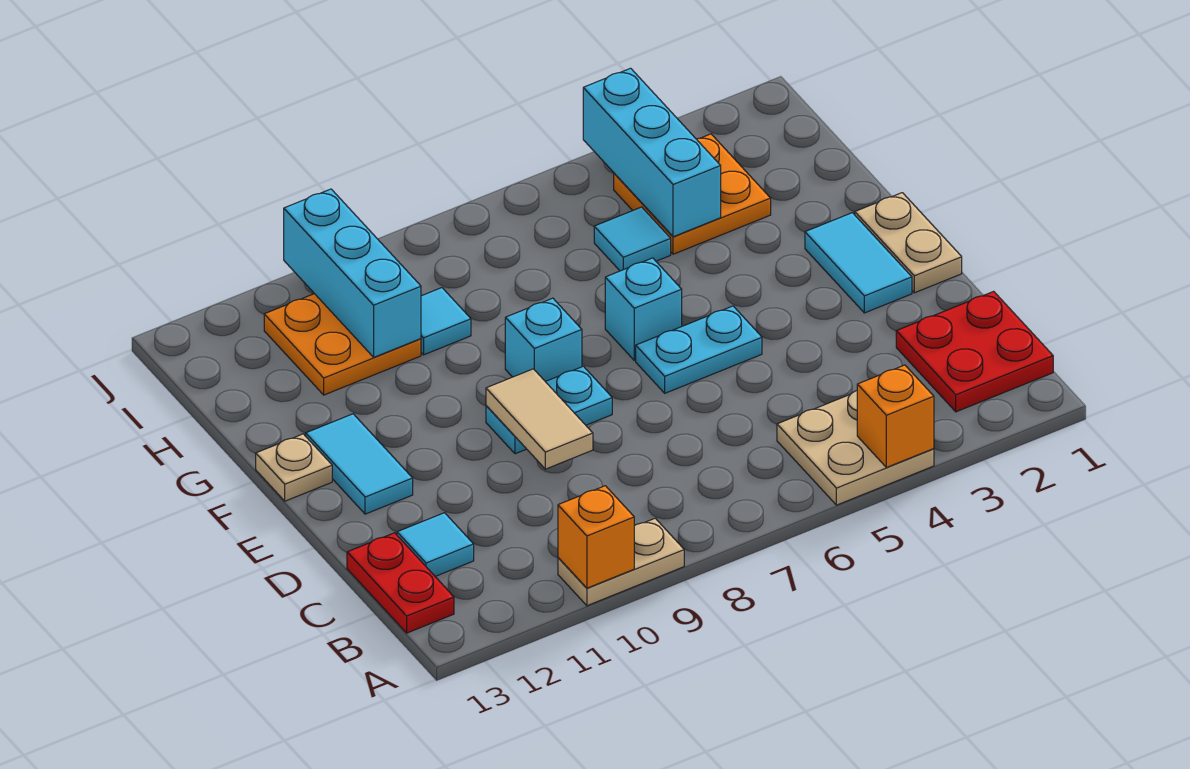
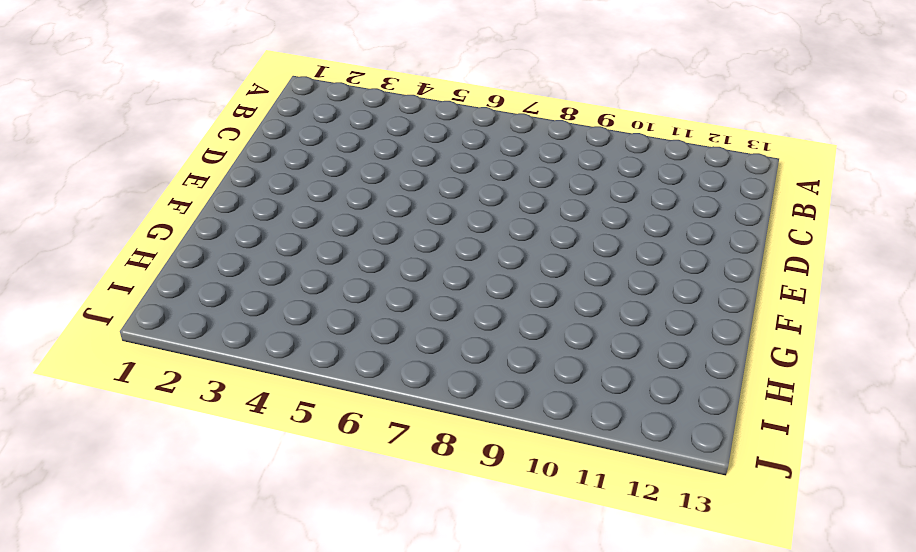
none -> tan plate A4:B5 level 1
none -> tan plate A9:A10 level 1
none -> red plate B1:C2 level 1

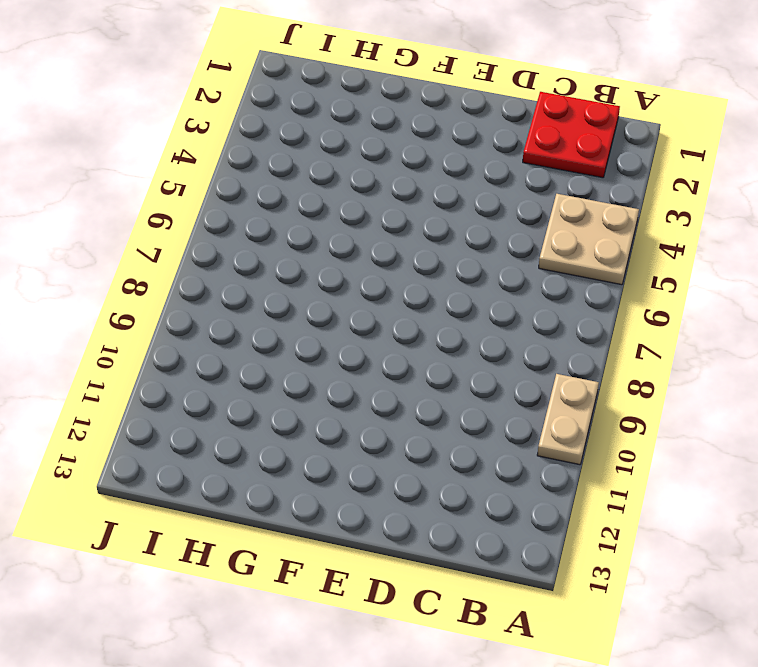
none -> red plate B13:C13 level 1
none -> cyan tile C12 level 1
none -> tan plate E1:F1 level 1

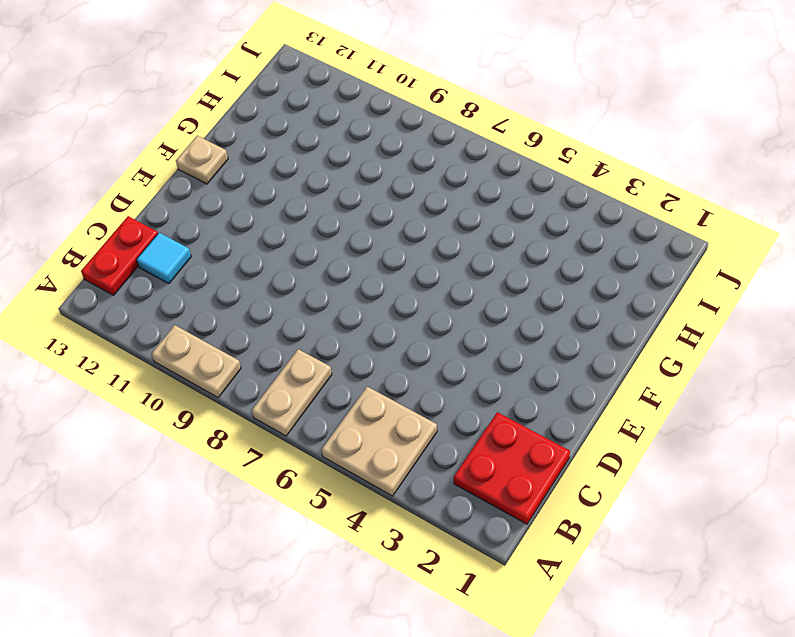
tan plate A7:B7 level 1 -> tan plate E1:F1 level 1
none -> cyan tile E2:F2 level 1
none -> cyan plate E5:E6 level 1
none -> cyan plate E8:E9 level 1

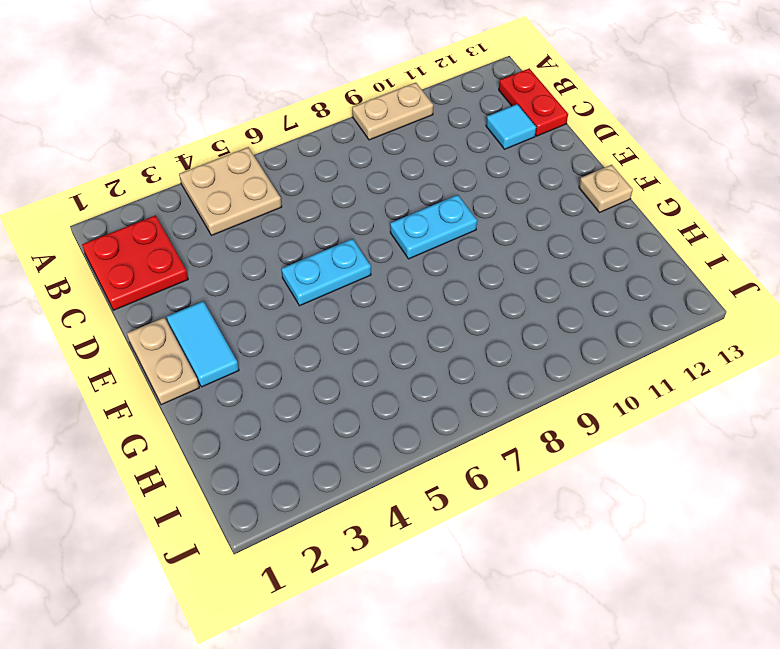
none -> cyan tile E12:F12 level 1
none -> cyan brick F6 level 1
none -> cyan brick F8 level 1

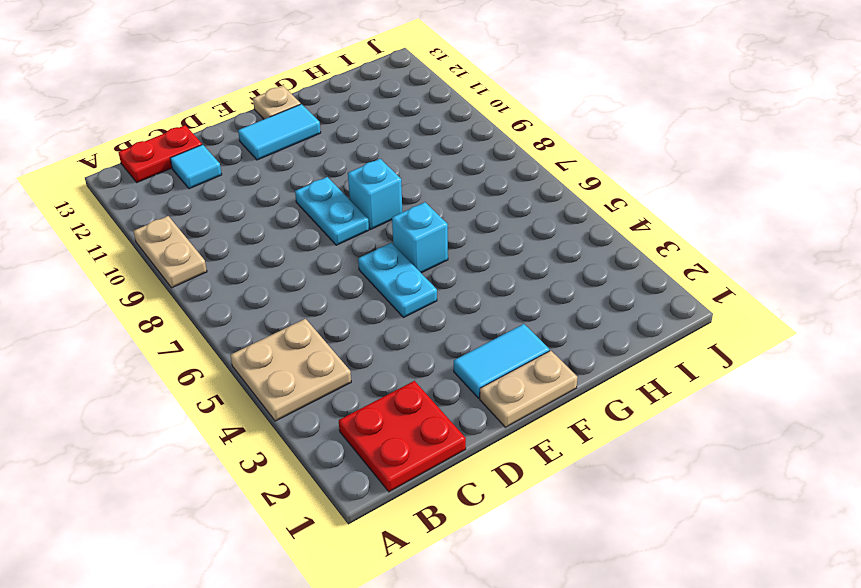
none -> orange plate H3:I4 level 1
none -> cyan tile H5 level 1
none -> cyan tile H9 level 1

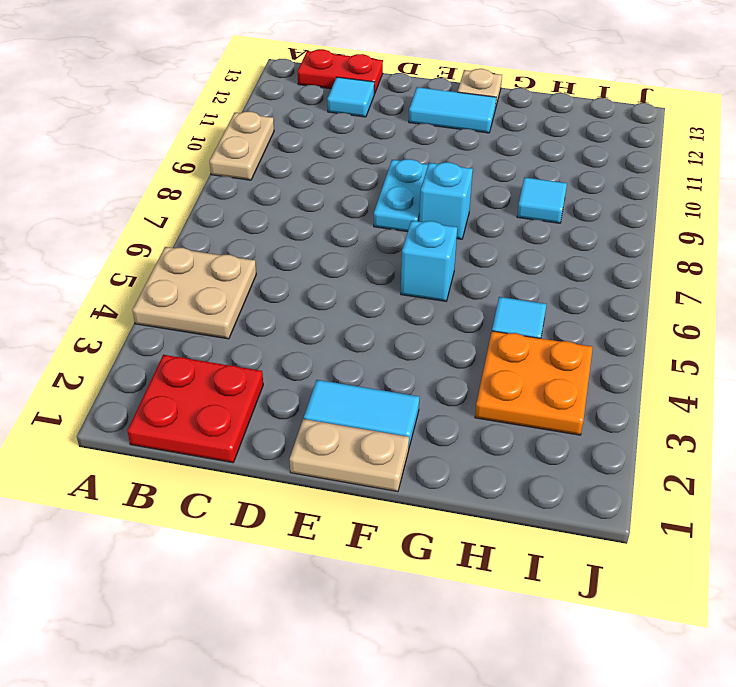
none -> cyan plate E5:E6 level 1
none -> orange plate H10:I11 level 1
none -> orange brick A4 level 2

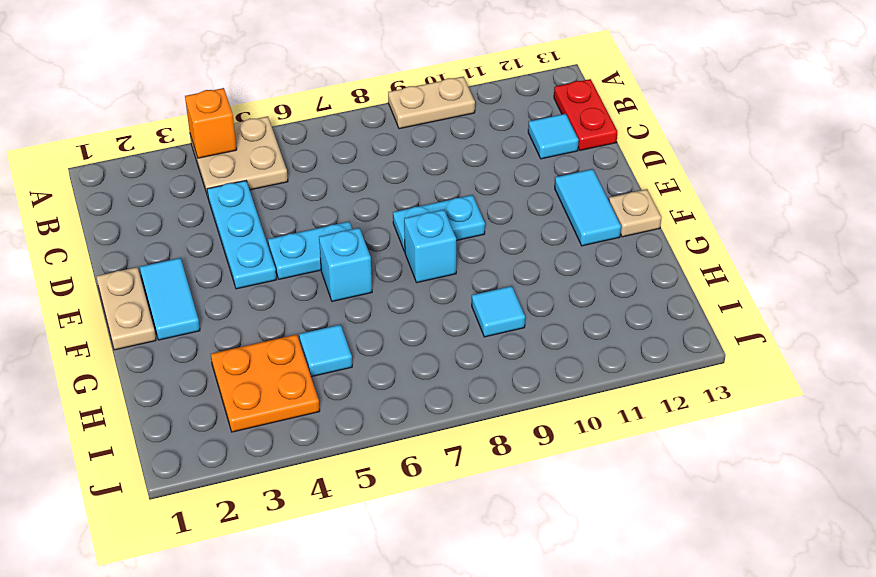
cyan plate C4:E4 level 1 -> none
none -> red plate B1:C2 level 1
none -> orange plate H10:I11 level 1
none -> orange brick A10 level 2

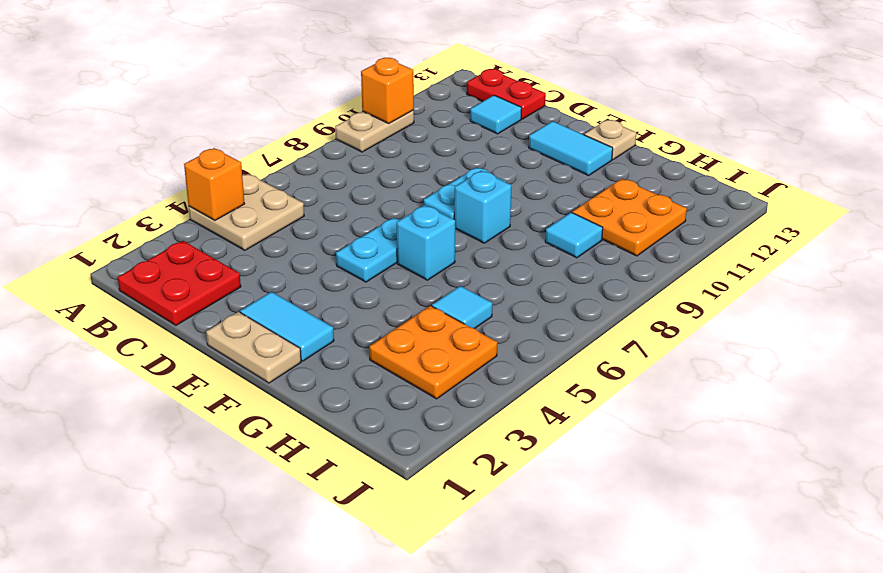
none -> tan tile D9:E9 level 2
none -> cyan brick H4:J4 level 2
none -> cyan brick H10:J10 level 2

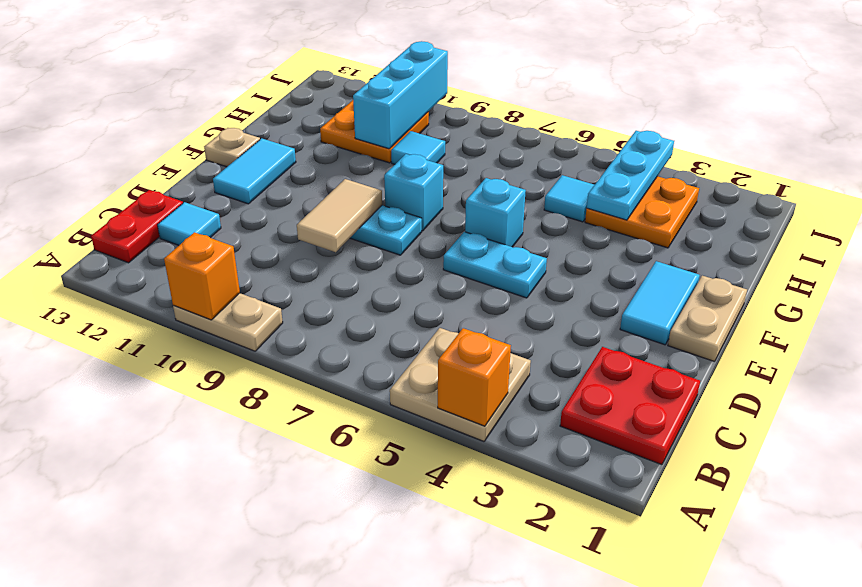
cyan plate H4:J4 level 2 -> cyan brick H4:J4 level 2

